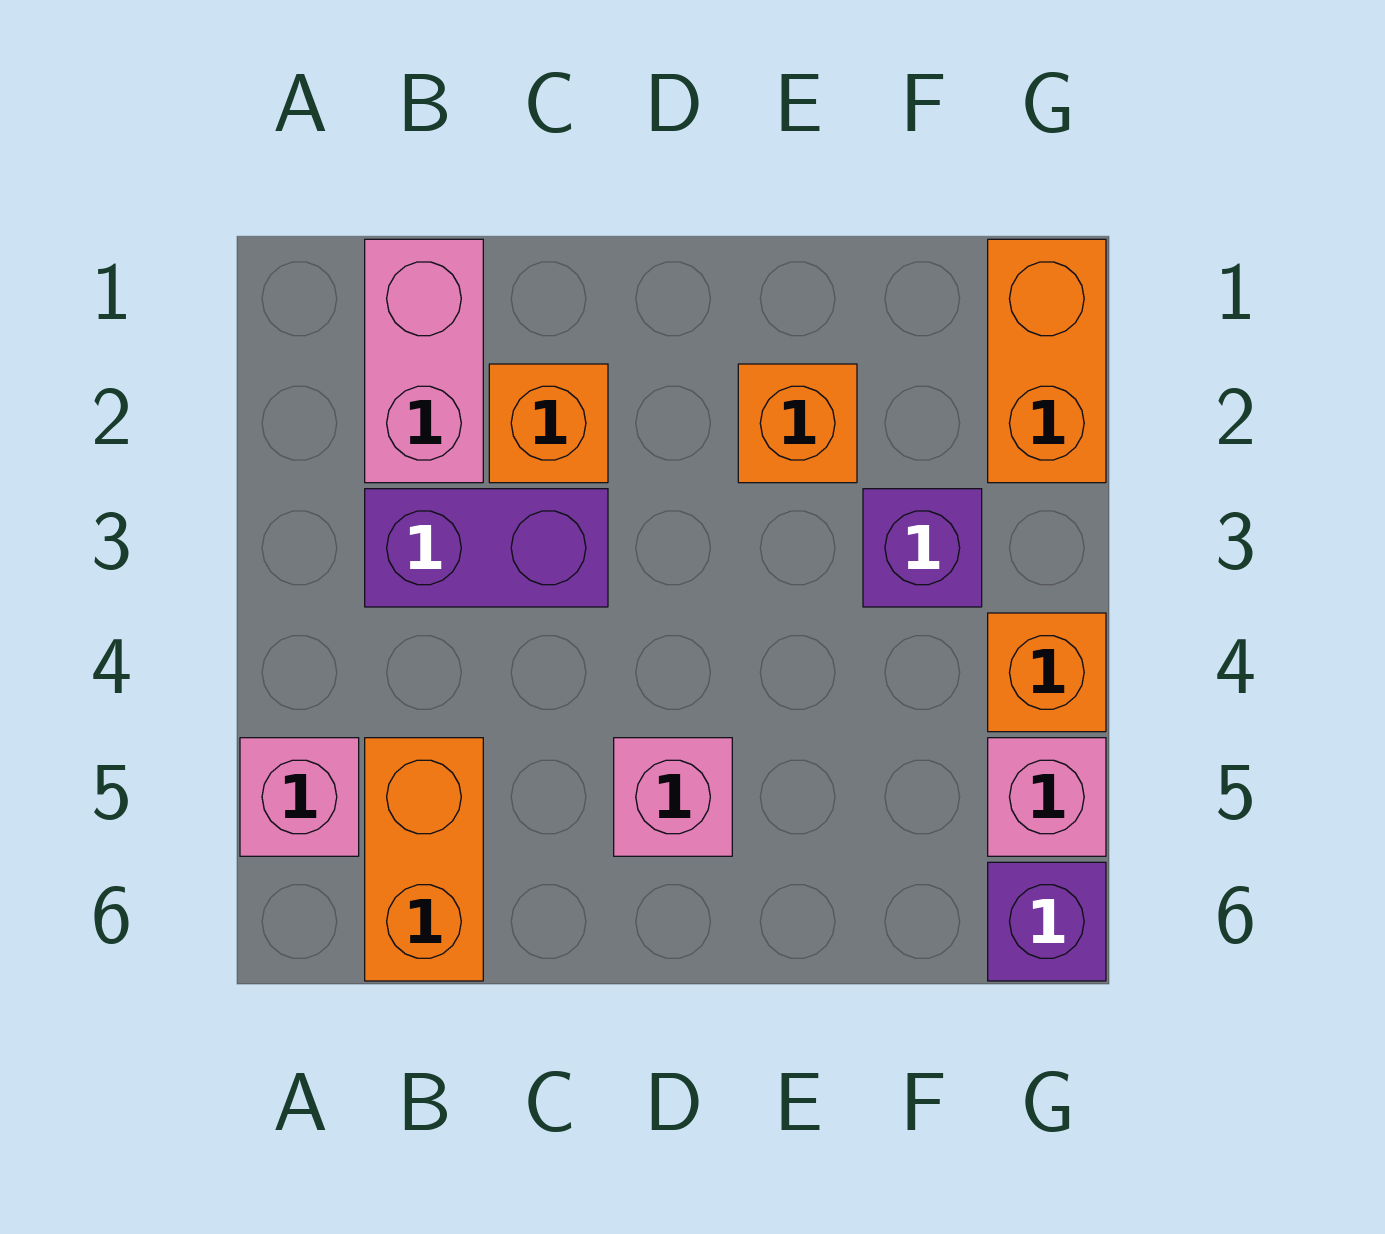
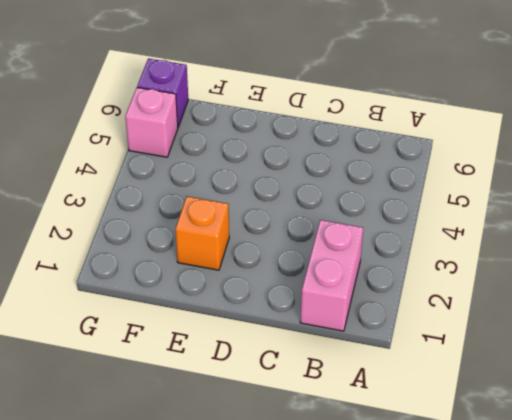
none -> pink brick A5 level 1
none -> purple brick B3:C3 level 1
none -> orange brick B5:B6 level 1

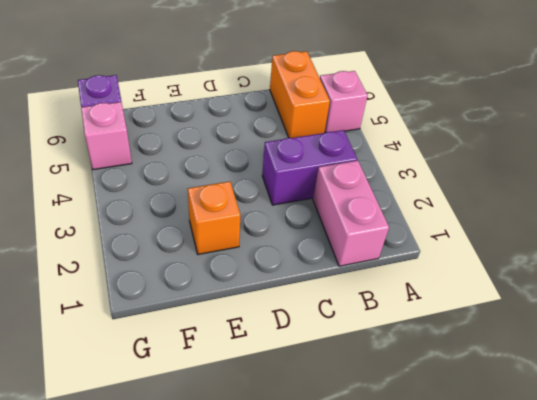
none -> orange brick C2 level 1
none -> pink brick D5 level 1
none -> purple brick F3 level 1

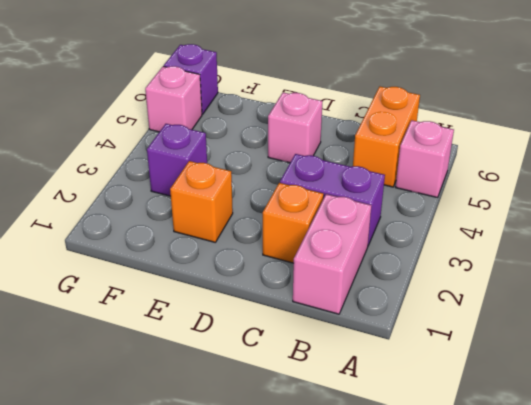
none -> orange brick G1:G2 level 1
none -> orange brick G4 level 1

